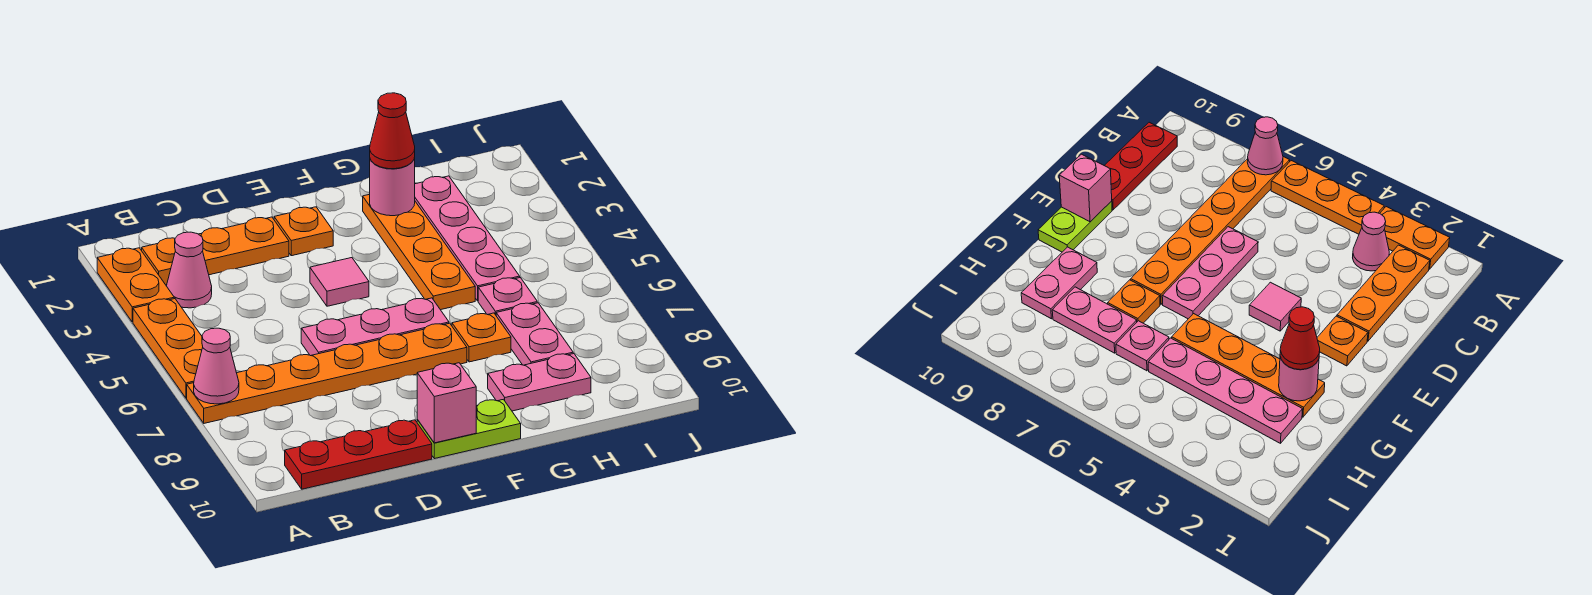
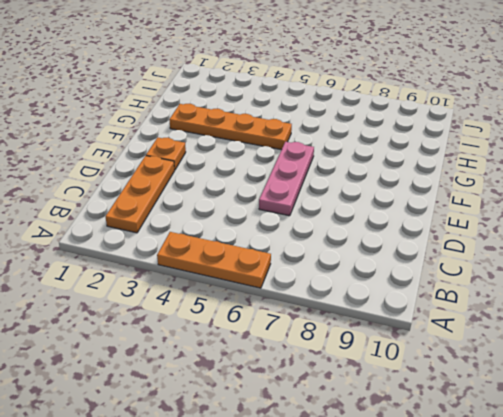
none -> orange plate A2:A3 level 1
none -> orange plate A7:F7 level 1
none -> pink cone B3 level 1

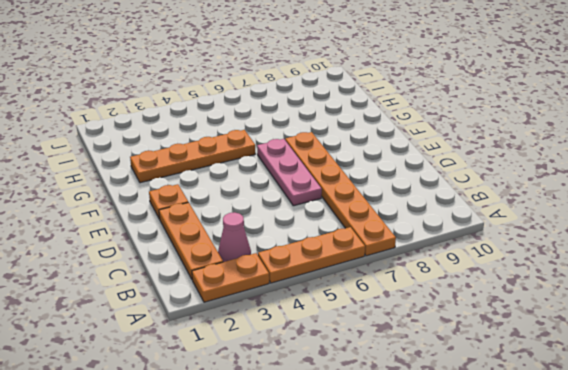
none -> red plate B10:D10 level 1
none -> pink tile E4 level 1
none -> lime plate E10:F10 level 1

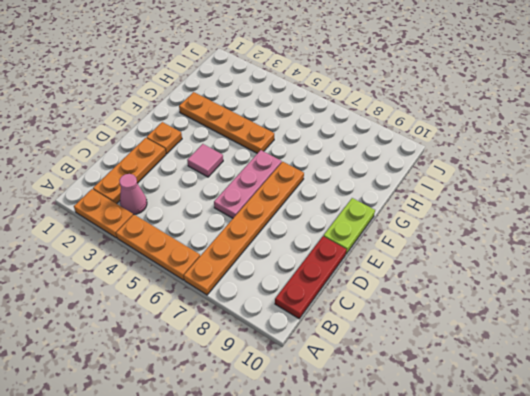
none -> orange plate G7 level 1
none -> pink plate G9:H9 level 1
none -> pink plate H2:H5 level 1

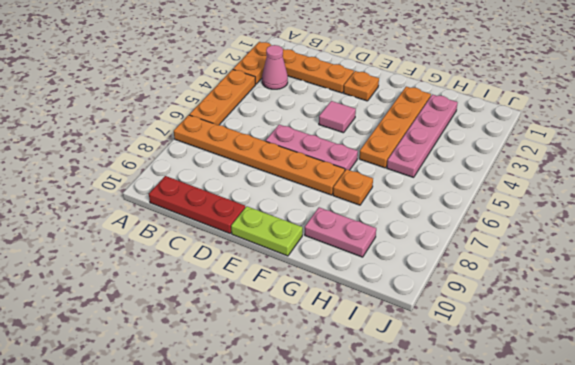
none -> pink plate H6 level 1
none -> pink plate H7:H8 level 1
none -> pink cone A7 level 2

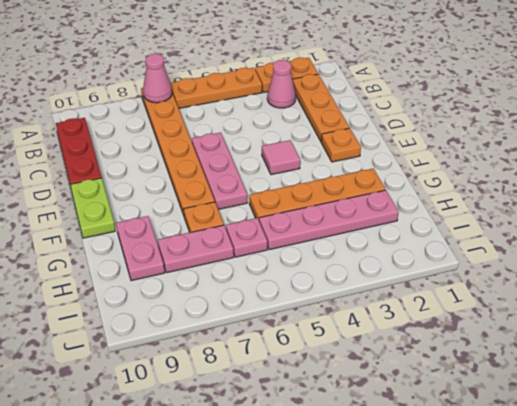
none -> pink brick E10 level 2
none -> pink round brick G2 level 2
none -> red cone G2 level 3

